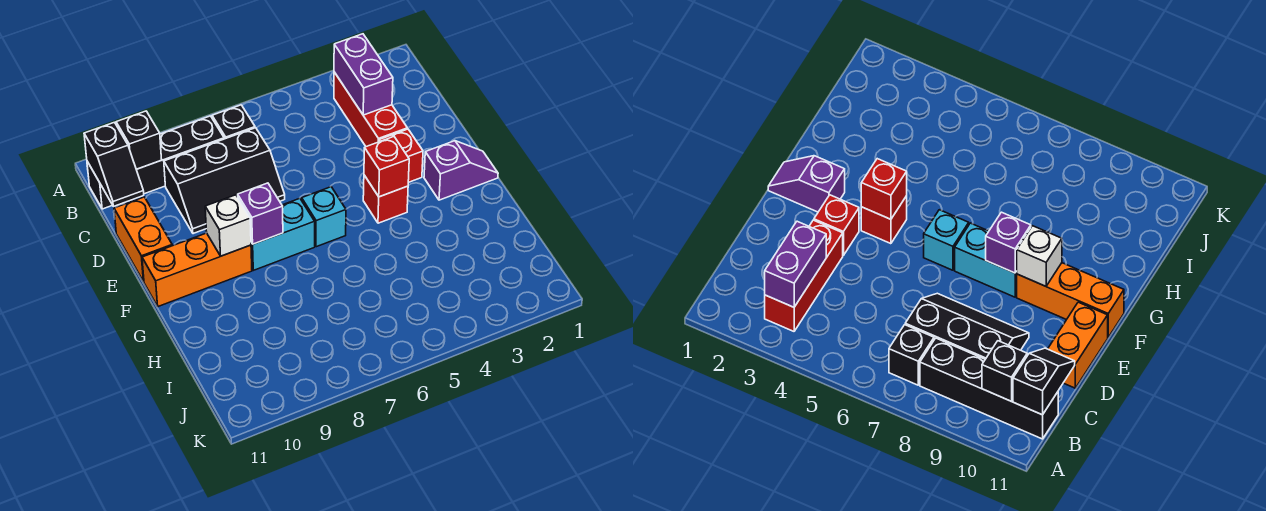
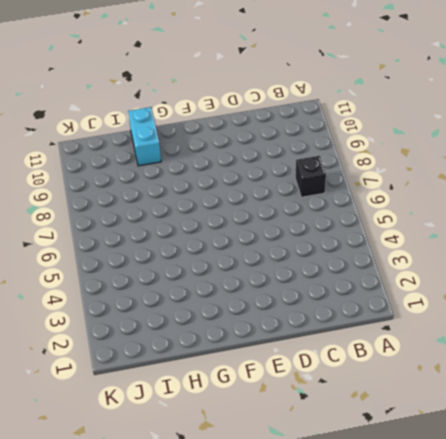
cyan brick H10:H11 level 1 -> cyan brick F7:F8 level 1
none -> red brick B3:D3 level 1
none -> black brick B8:B11 level 1
none -> black slope C7:D9 level 1 top C

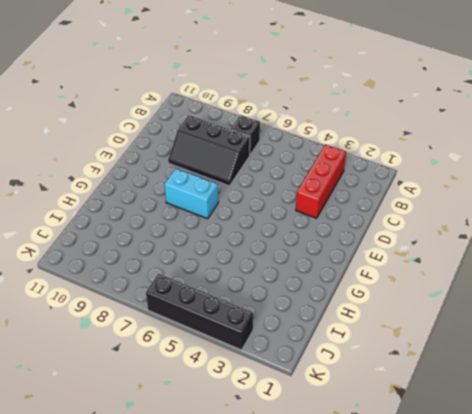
black brick K3:K6 level 1 -> black brick B8:B11 level 1
none -> orange brick D11:E11 level 1
none -> red brick E3 level 1
none -> purple slope F1:F2 level 1 top 2

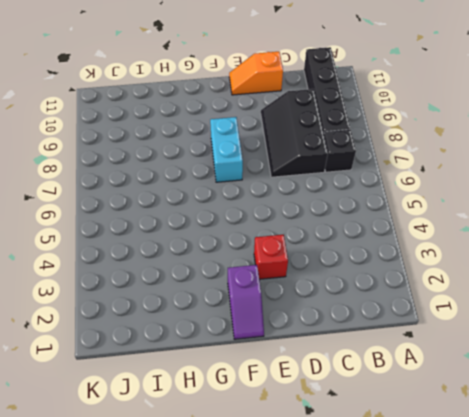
orange slope D11:E11 level 1 top D -> orange brick D11:E11 level 1
none -> red brick B3:D3 level 1
none -> red brick F4 level 1
none -> cyan brick F6 level 1

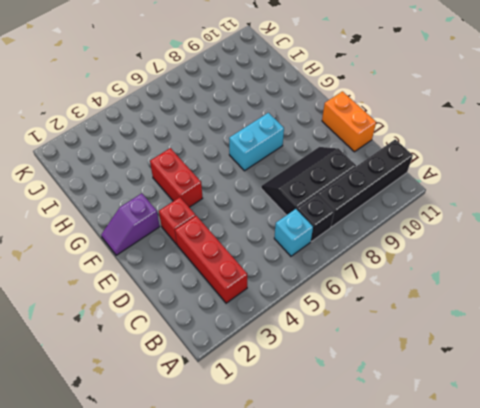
cyan brick B6 level 1 -> cyan brick F6 level 1
red brick F4:G4 level 1 -> red brick F4 level 1
none -> orange brick F9:F11 level 1
none -> purple brick B3:C3 level 2
none -> black brick B10 level 2

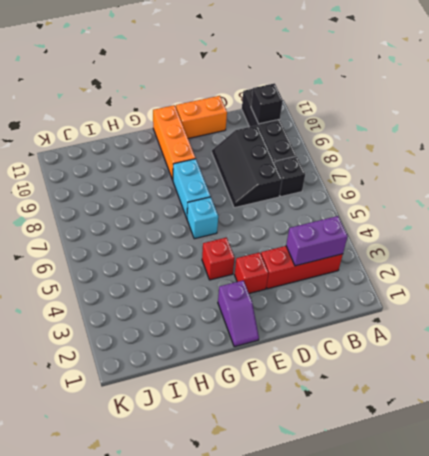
none -> black slope B11:C11 level 2 top B
none -> red brick F4 level 2
none -> purple brick F8 level 2

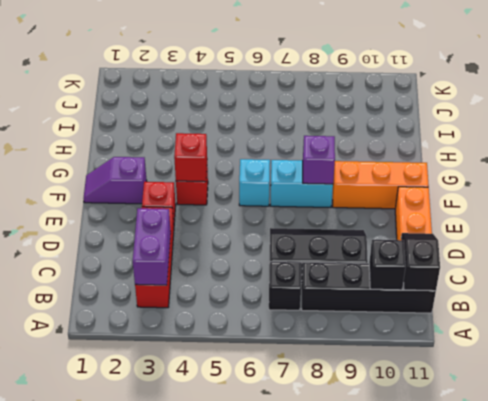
none -> white brick F9 level 2

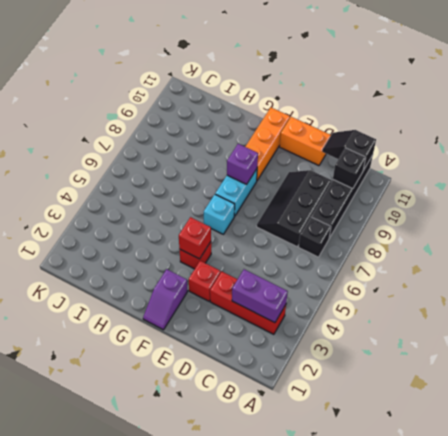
none -> white brick F9 level 2

